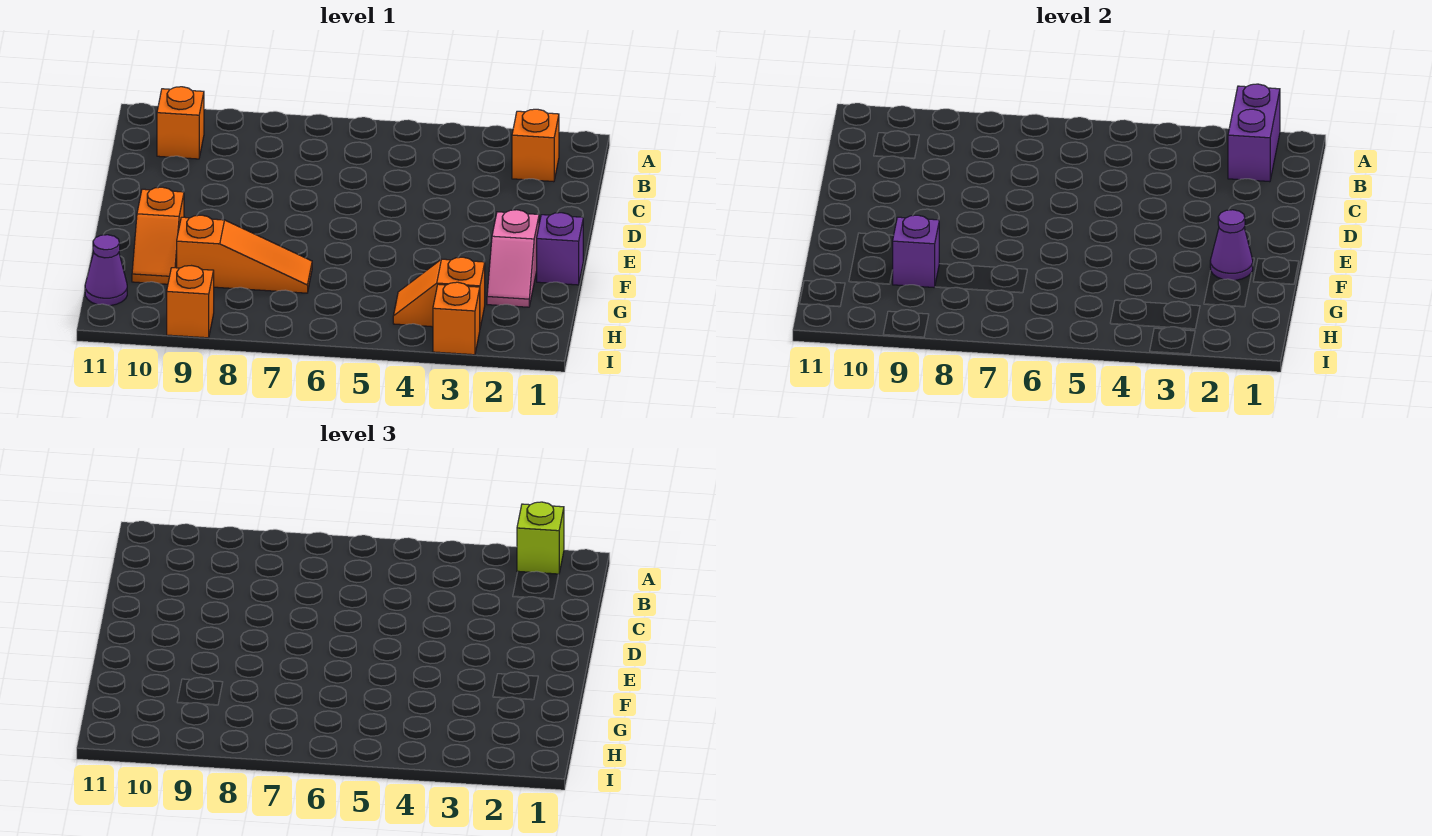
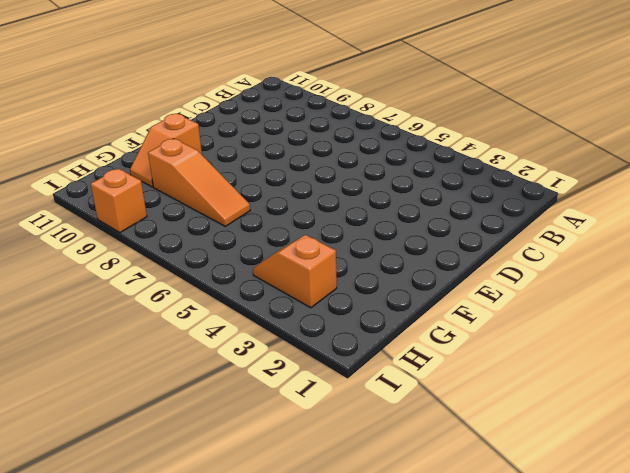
none -> orange brick B2 level 1
none -> orange brick B10 level 1
none -> purple brick F1 level 1

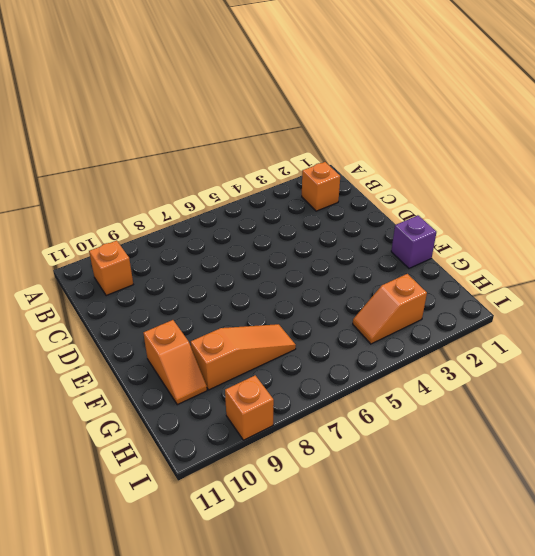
none -> pink slope F2:G2 level 1 top F
none -> purple cone H11 level 1
none -> orange brick I3 level 1

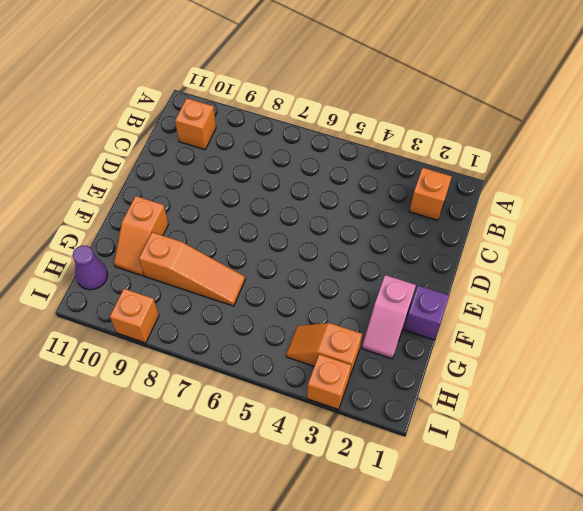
none -> purple brick A2:B2 level 2
none -> purple cone F2 level 2
none -> purple brick G9 level 2

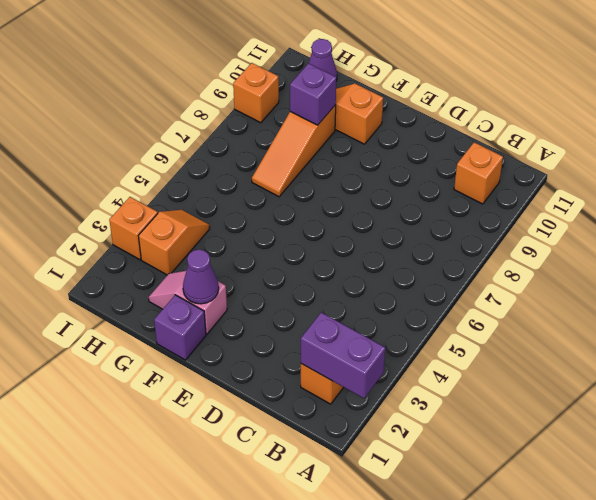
none -> lime brick A2 level 3

